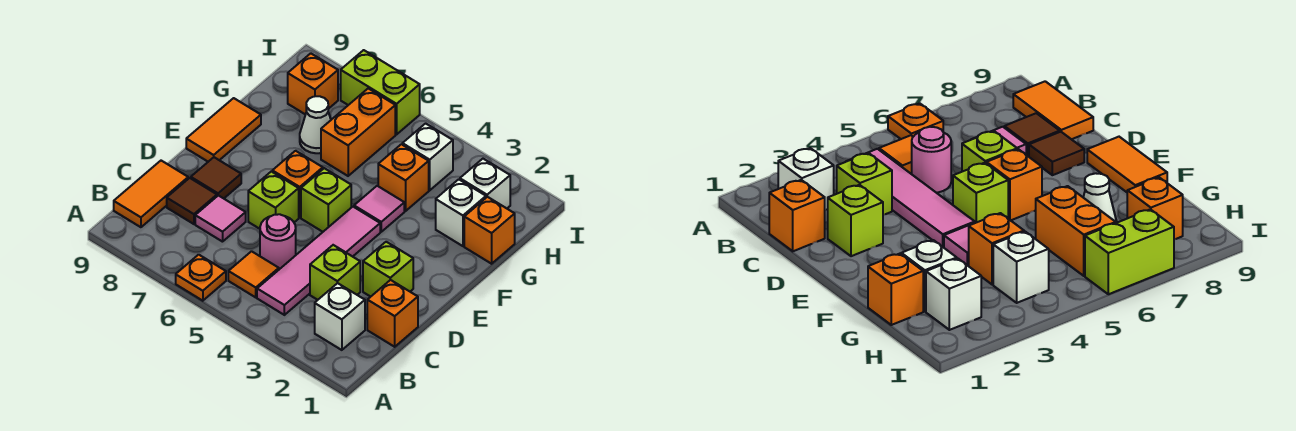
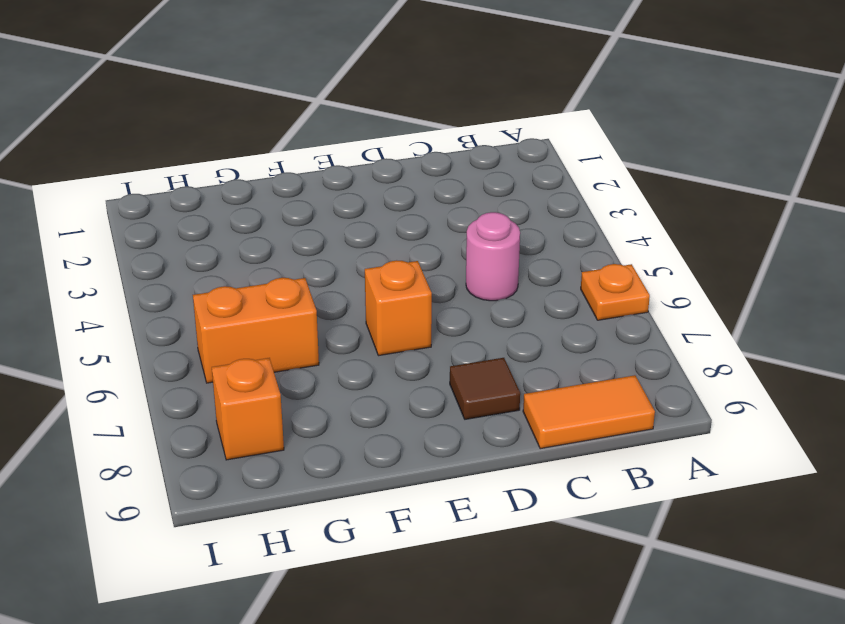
none -> white brick B2 level 1
none -> pink tile B4:E4 level 1
none -> orange tile B5 level 1

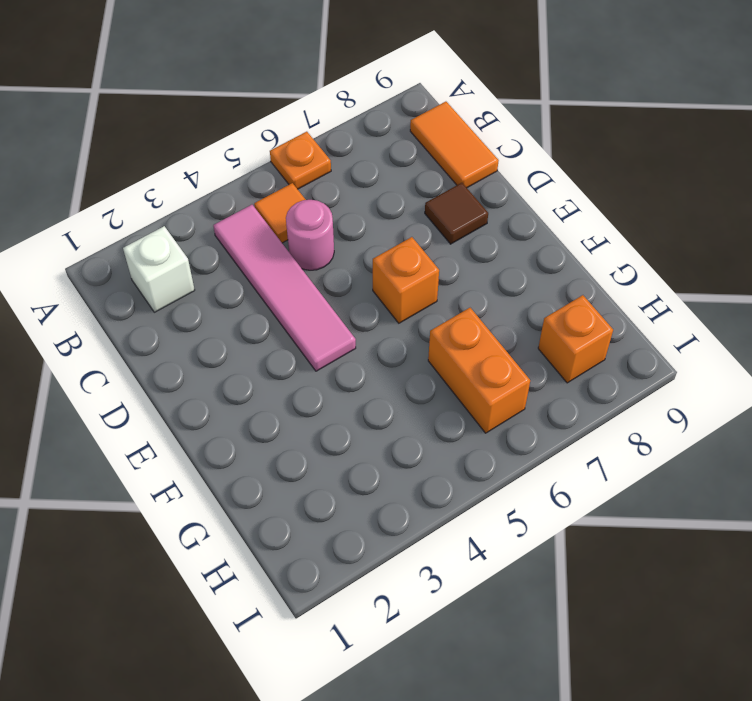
none -> orange brick C1 level 1
none -> lime brick C3 level 1
none -> pink tile C7 level 1

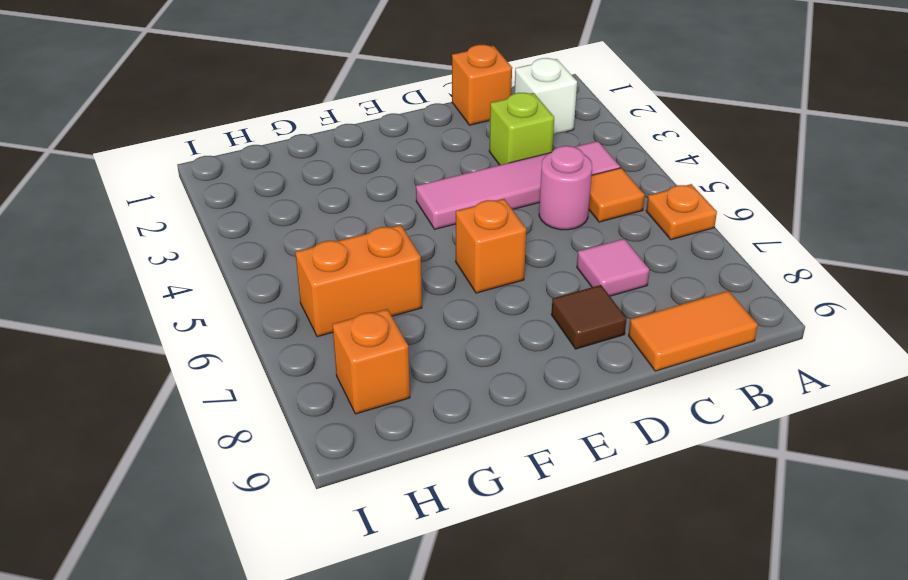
none -> brown tile C8 level 1
none -> lime brick D2 level 1
none -> lime brick D6 level 1

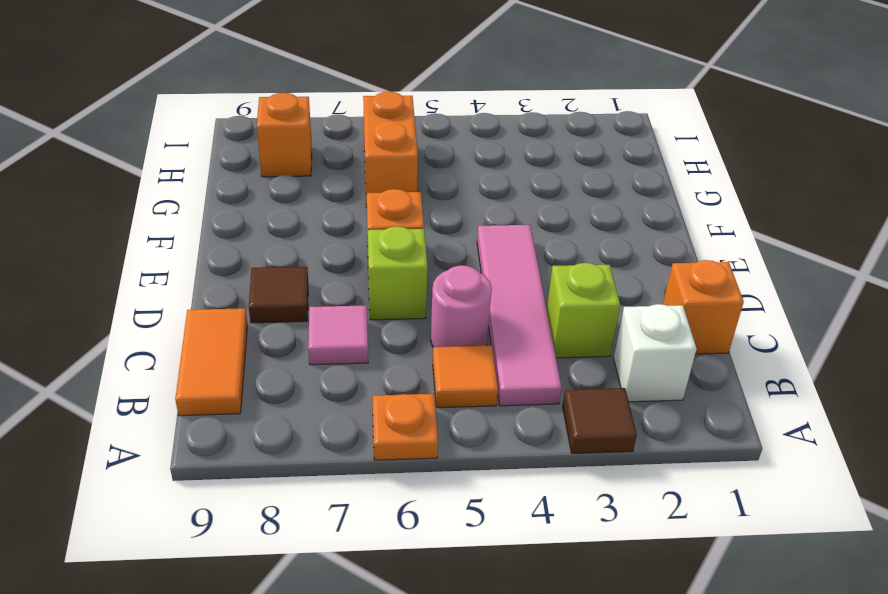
brown tile A3 level 1 -> brown tile C8 level 1
none -> lime brick D2 level 1
none -> lime brick E5 level 1
none -> orange tile E9:F9 level 1

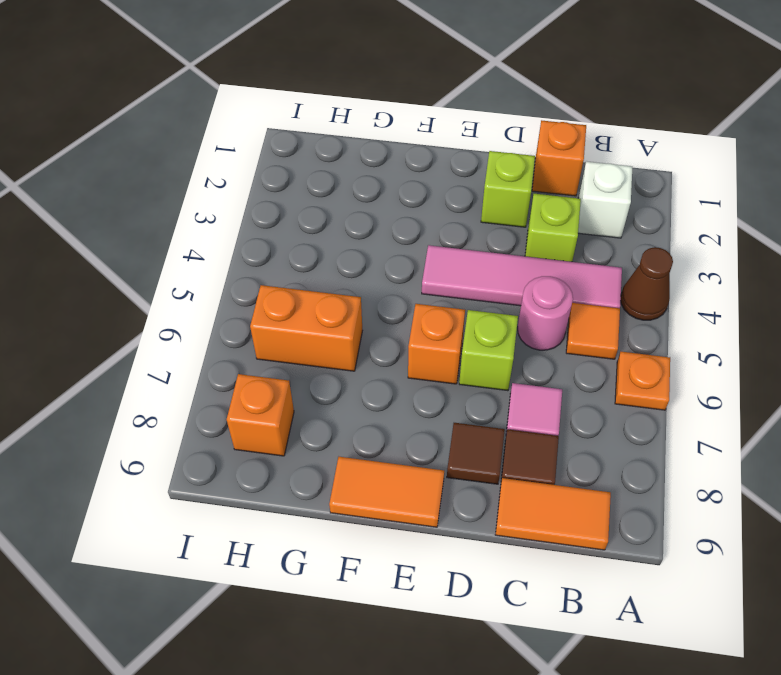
brown cone A4 level 1 -> none
none -> lime brick E5 level 1
none -> pink tile F4 level 1
none -> orange brick G1 level 1

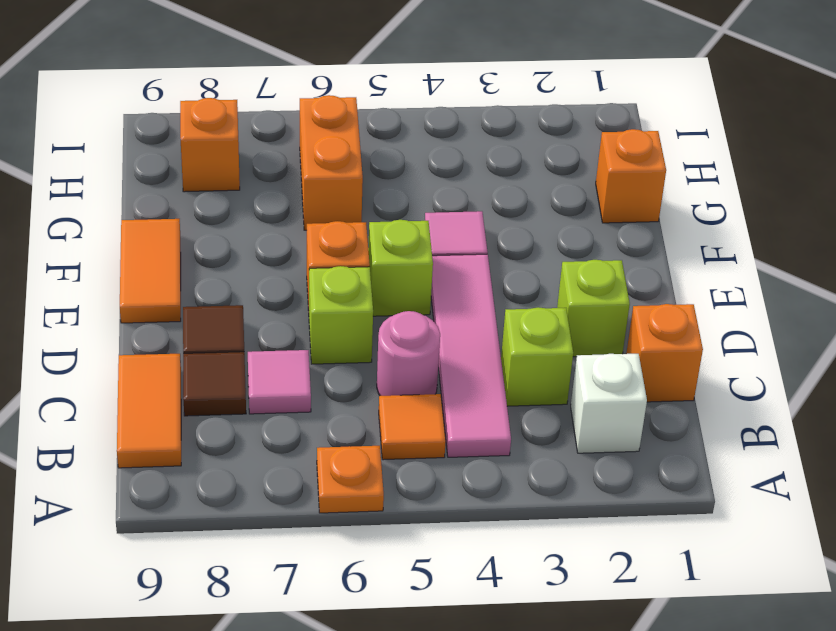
none -> white brick G2 level 1
none -> orange brick G4 level 1
none -> white cone G7 level 1

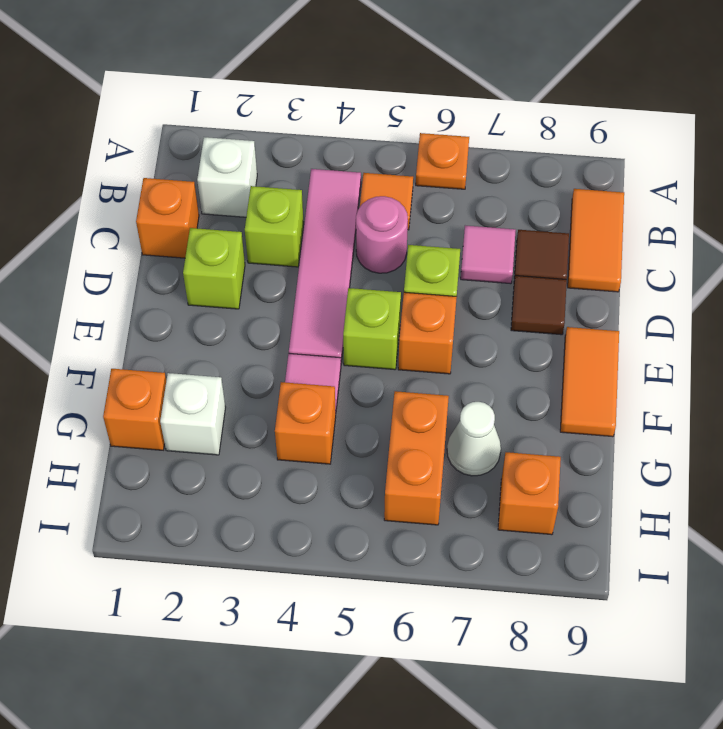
none -> white brick H2 level 1
none -> white brick H4 level 1
none -> lime brick I6:I7 level 1

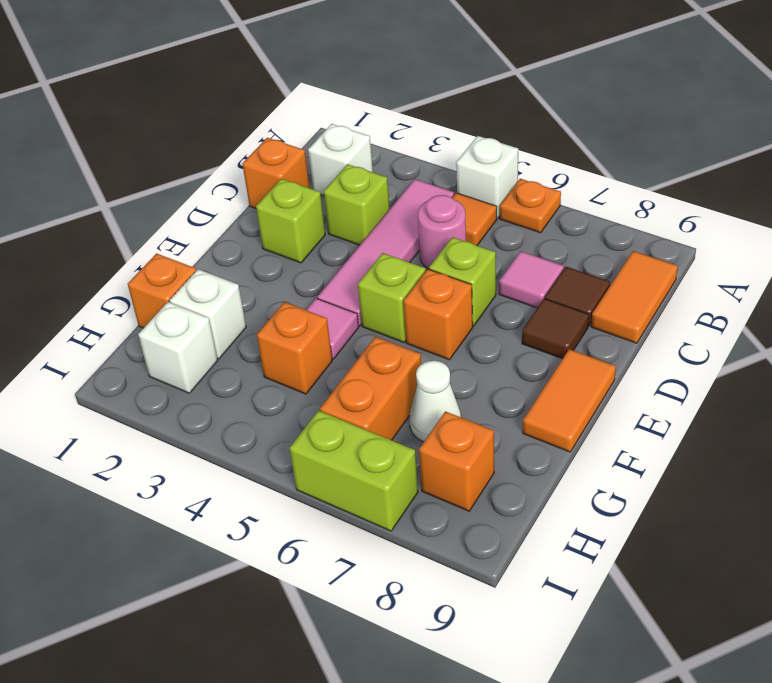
white brick A5 level 1 -> white brick H4 level 1

